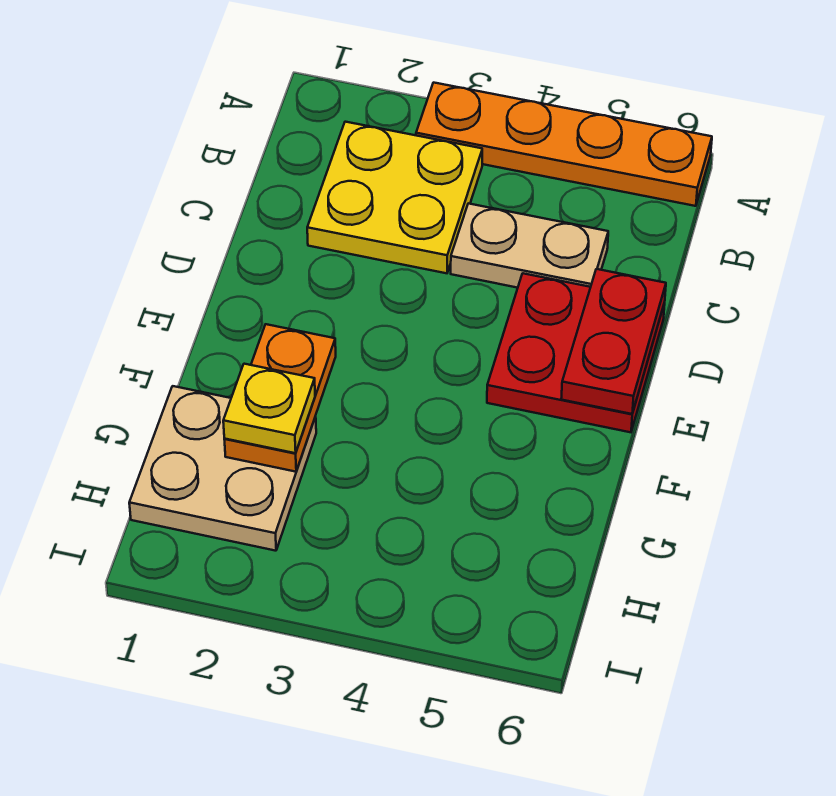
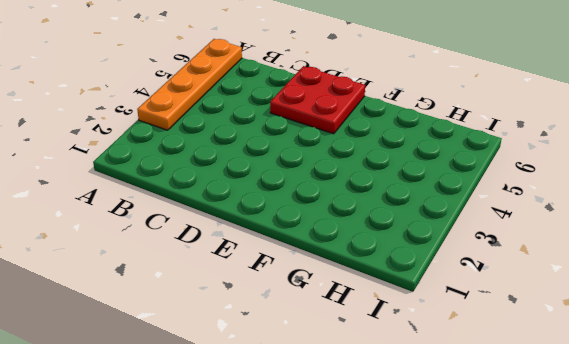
none -> yellow plate B2:C3 level 1
none -> tan plate C4:C5 level 1

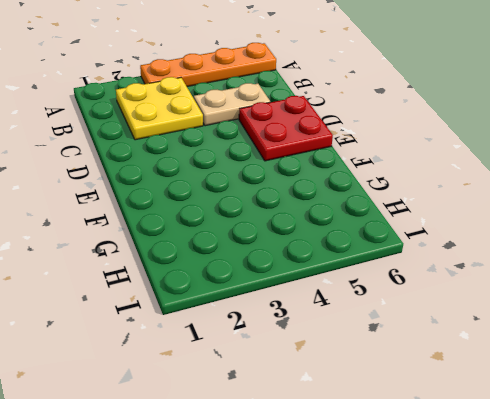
none -> tan plate G1:H2 level 1
none -> red plate D6:E6 level 2

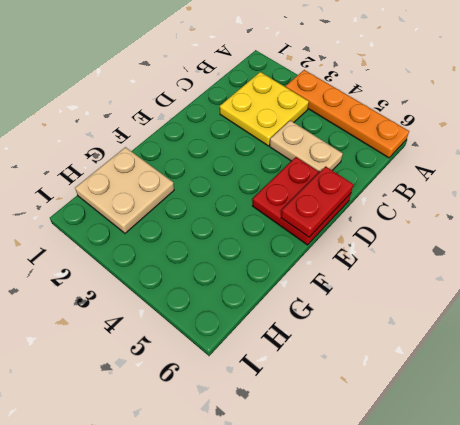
none -> orange plate F2:G2 level 2
none -> yellow plate G2 level 3

